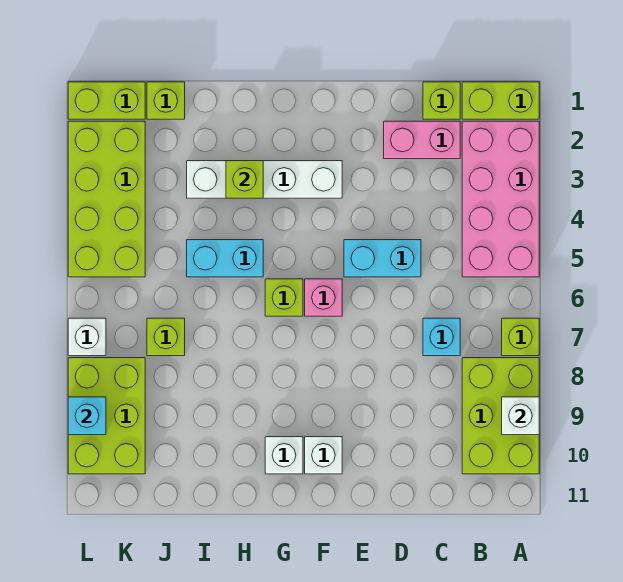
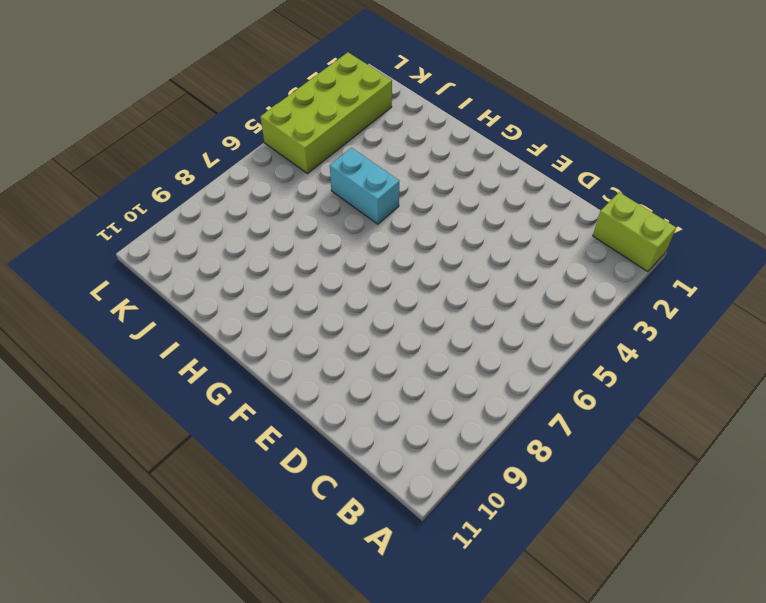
none -> pink brick A2:B5 level 1
none -> lime brick A7 level 1
none -> lime brick A8:B10 level 1

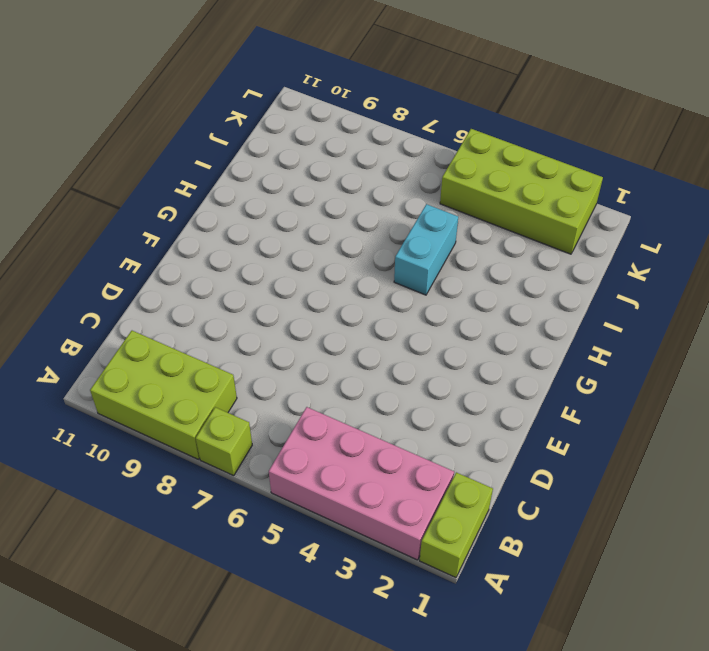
none -> lime brick C1 level 1
none -> pink brick C2:D2 level 1
none -> cyan brick C7 level 1

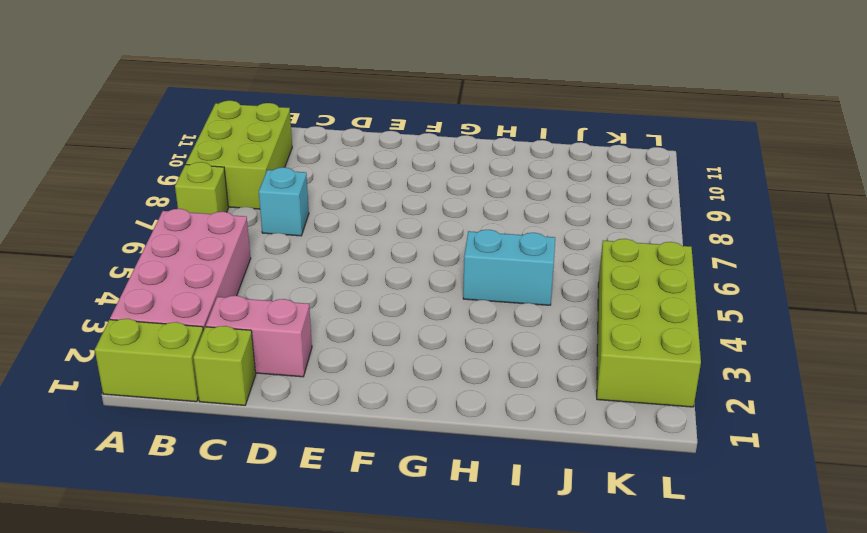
none -> cyan brick D5:E5 level 1
none -> white brick F3:I3 level 1
none -> pink brick F6 level 1

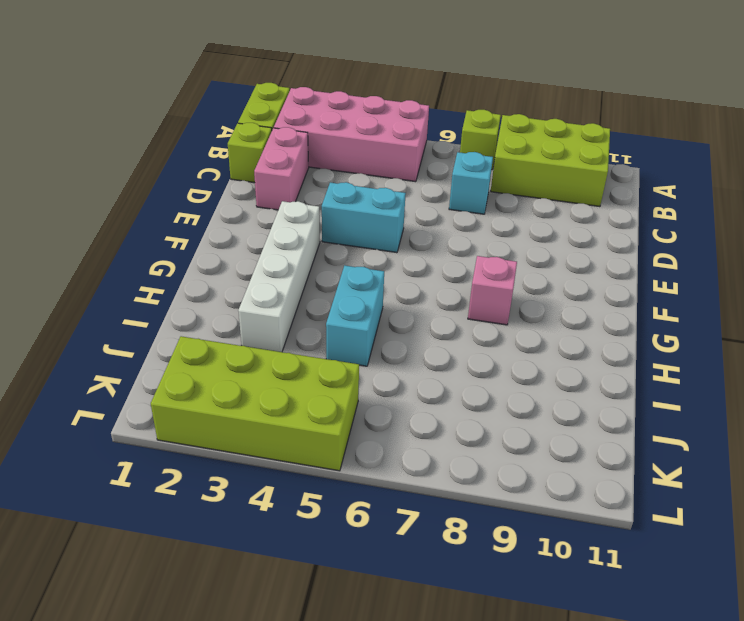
cyan brick E4:E5 level 1 -> cyan brick D5:E5 level 1
pink brick G8 level 1 -> pink brick F6 level 1
none -> white brick F10 level 1
none -> lime brick G6 level 1
none -> white brick G10 level 1

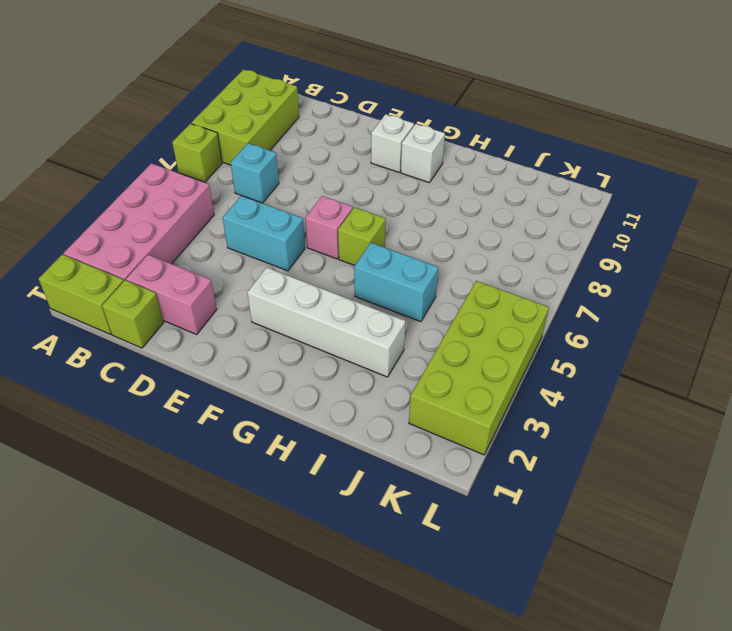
none -> lime brick J1 level 1
none -> lime brick J7 level 1
none -> lime brick K1:L1 level 1

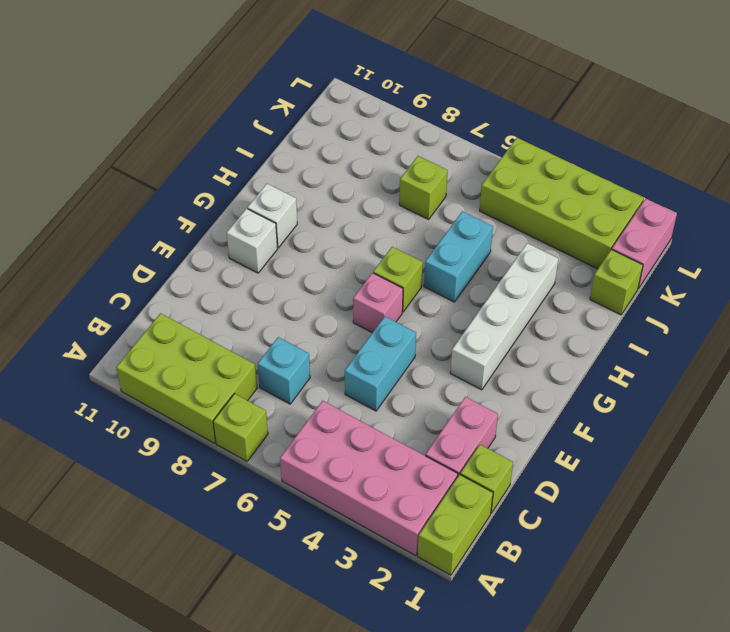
pink brick K1:L1 level 1 -> lime brick K1:L1 level 1
none -> lime brick K8:L10 level 1
none -> white brick L7 level 1
none -> white brick A9 level 2

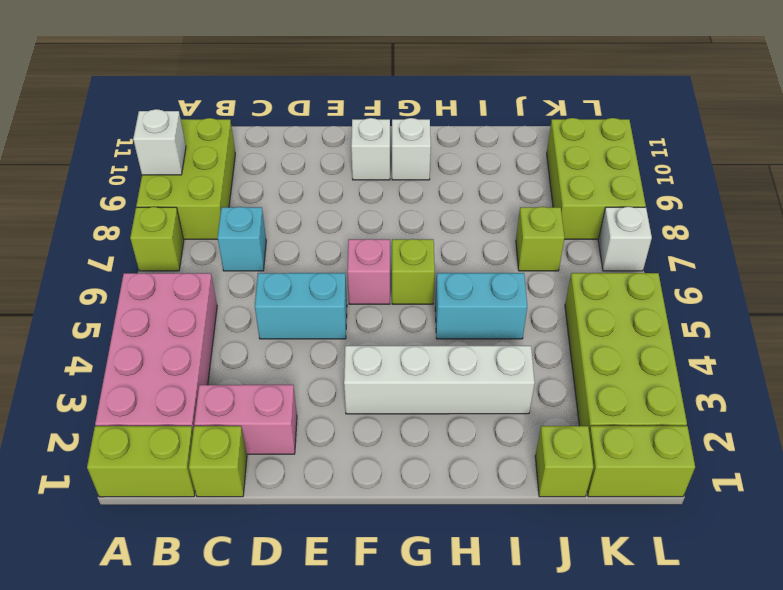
none -> lime brick H3 level 2
none -> cyan brick L9 level 2

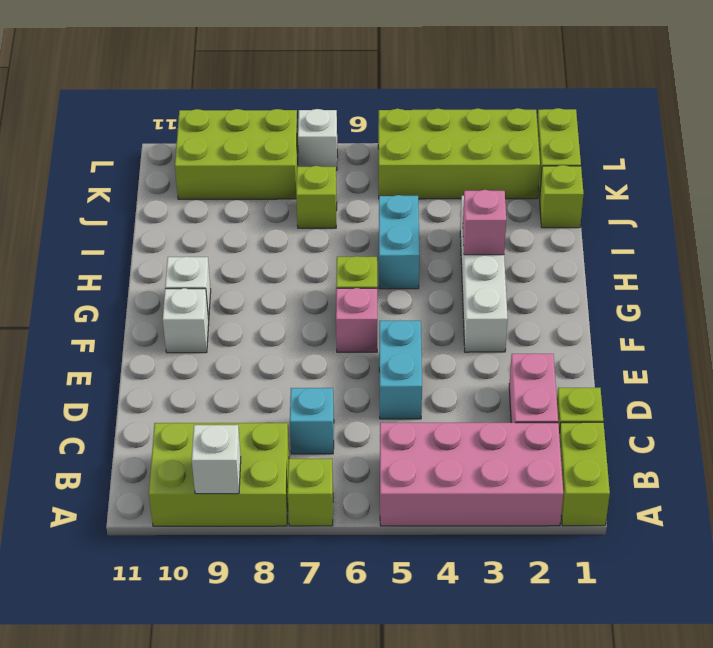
pink brick H3 level 2 -> lime brick H3 level 2
none -> cyan brick L9 level 2

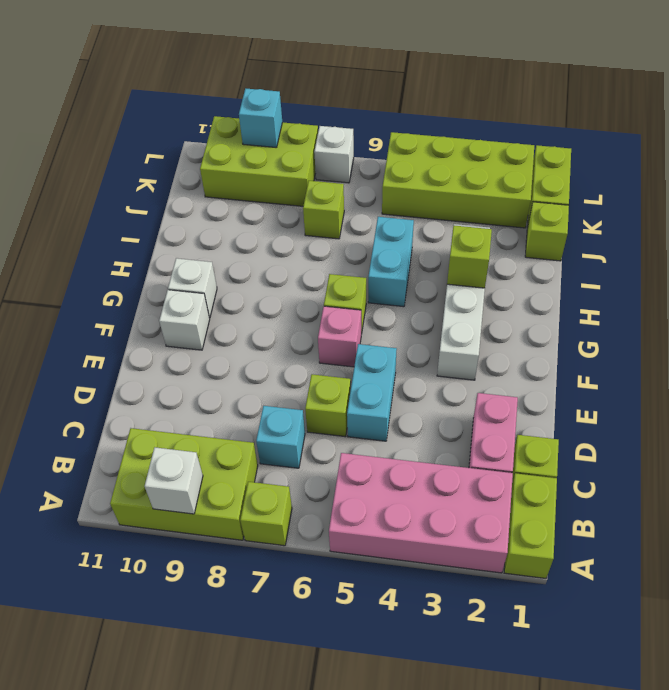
lime brick D6 level 1 -> none

